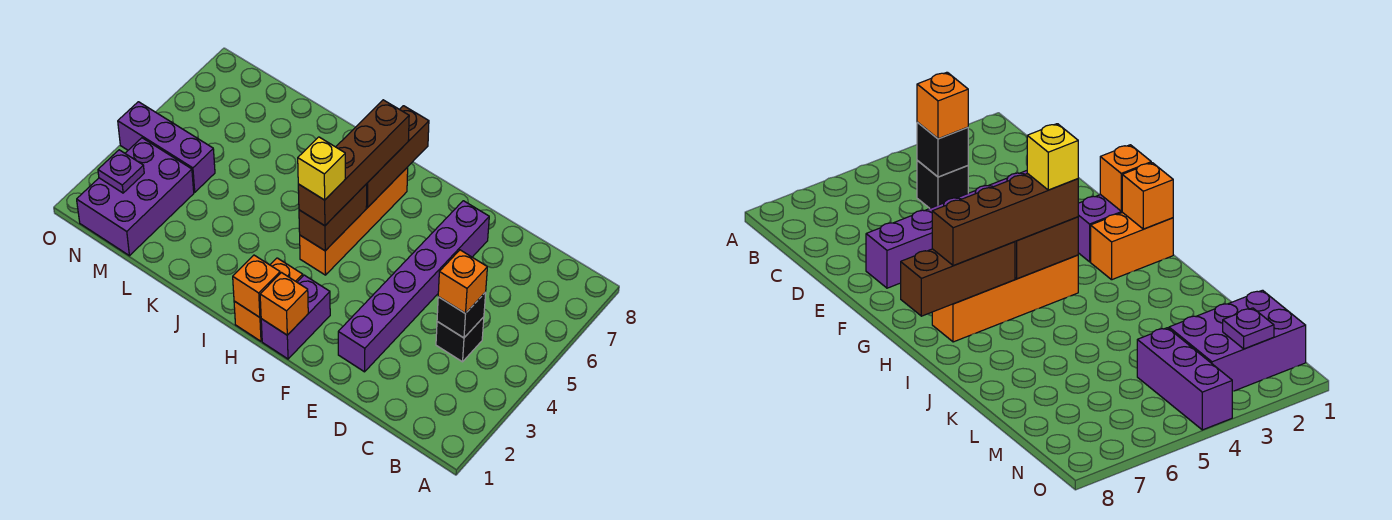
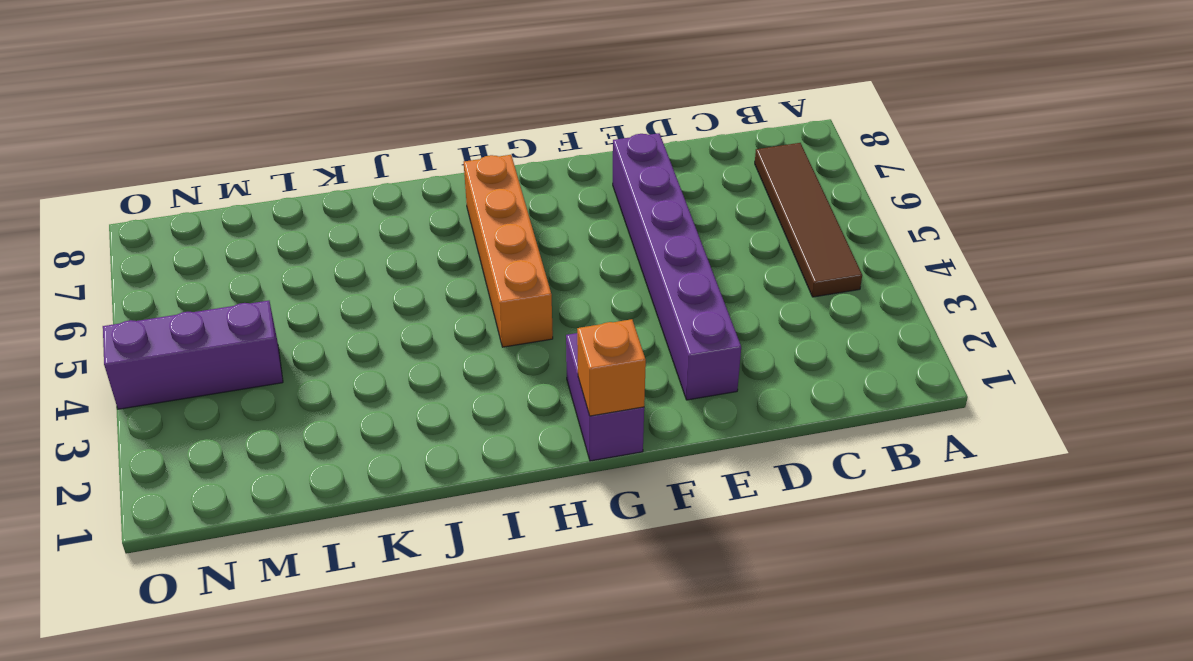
brown tile B4:B7 level 1 -> none
none -> black brick C4 level 1
none -> orange brick H1:H2 level 1
none -> purple brick M1:N3 level 1

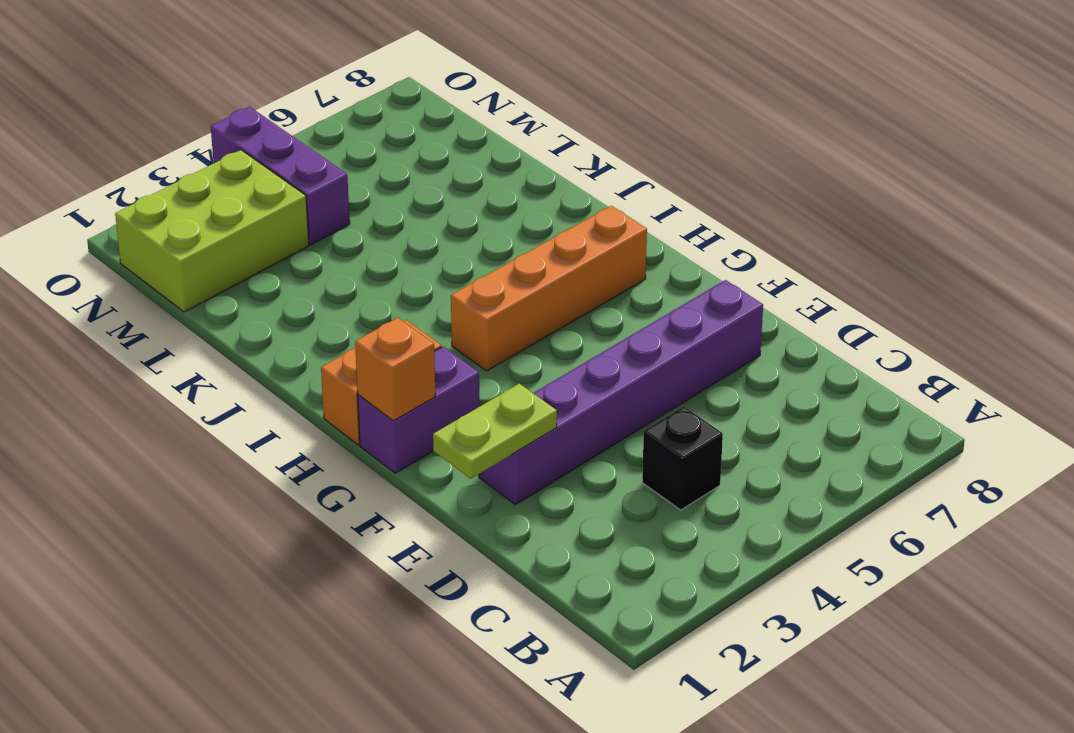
lime plate E1:E2 level 2 -> none
lime brick M1:N3 level 1 -> purple brick M1:N3 level 1
none -> black brick C4 level 2
none -> orange brick H1 level 2
none -> brown brick H4:H5 level 2

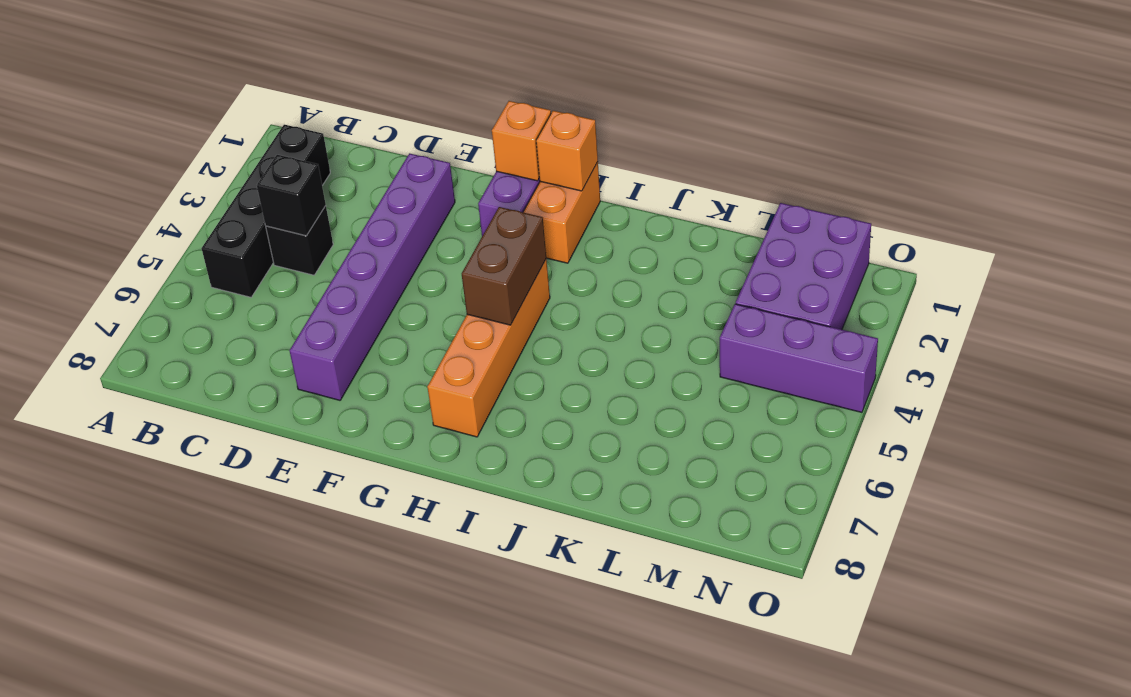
black brick B2:B5 level 1 -> none
none -> brown brick H6:H8 level 2
none -> purple plate N2 level 2
none -> orange brick C4 level 3

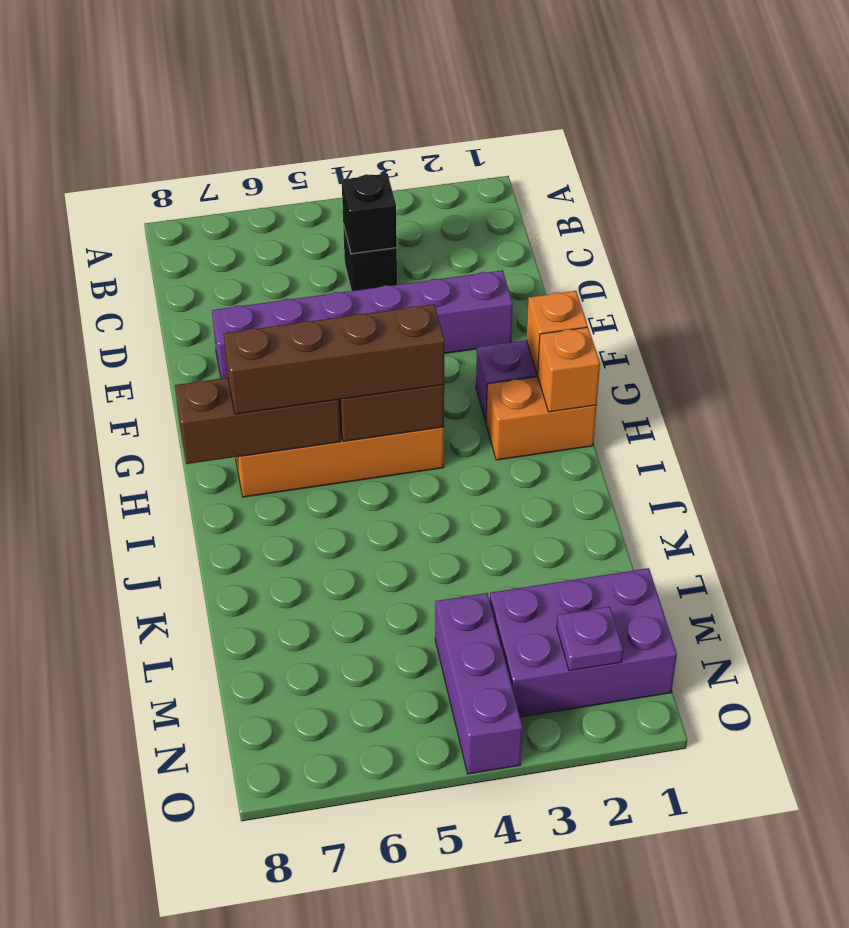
none -> orange brick C4 level 3
none -> yellow brick H4 level 4

